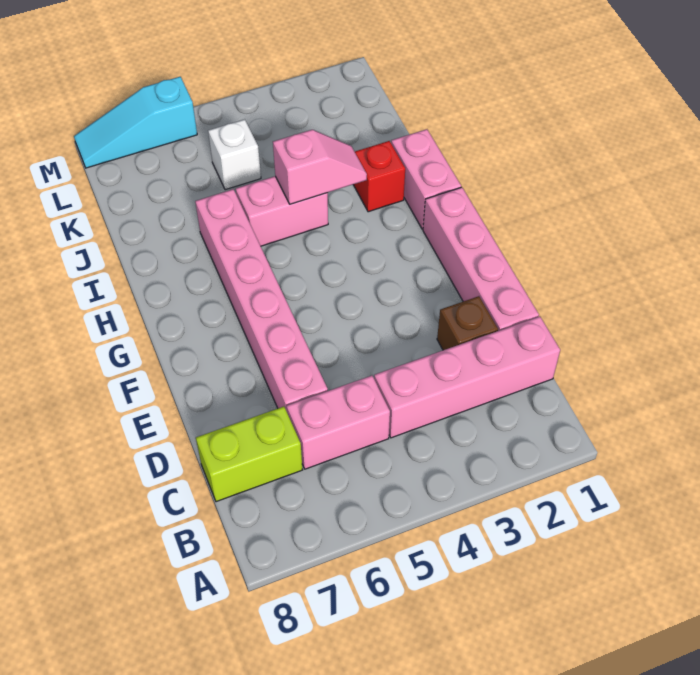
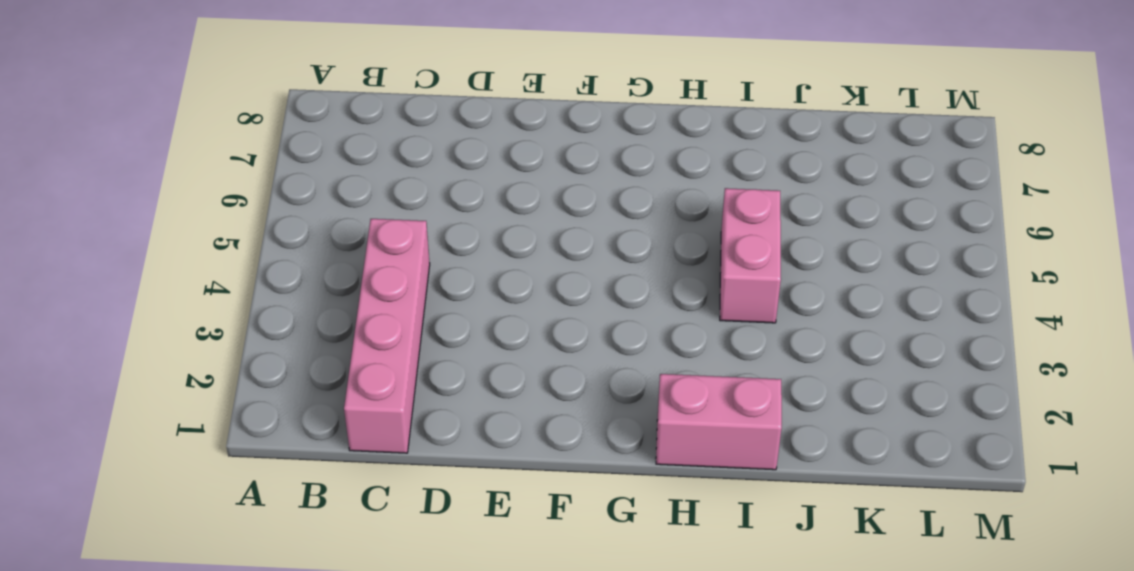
none -> pink brick C5:C6 level 1
none -> lime brick C7:C8 level 1
none -> pink brick D1:G1 level 1

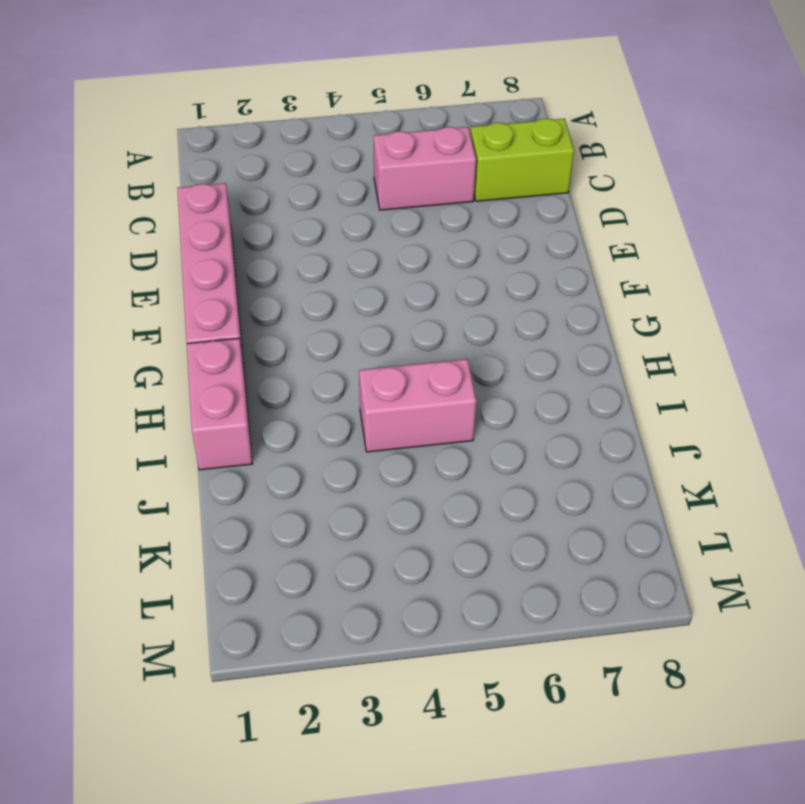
none -> pink brick C1:C4 level 1
none -> brown brick D2 level 1
none -> pink brick D6:I6 level 1

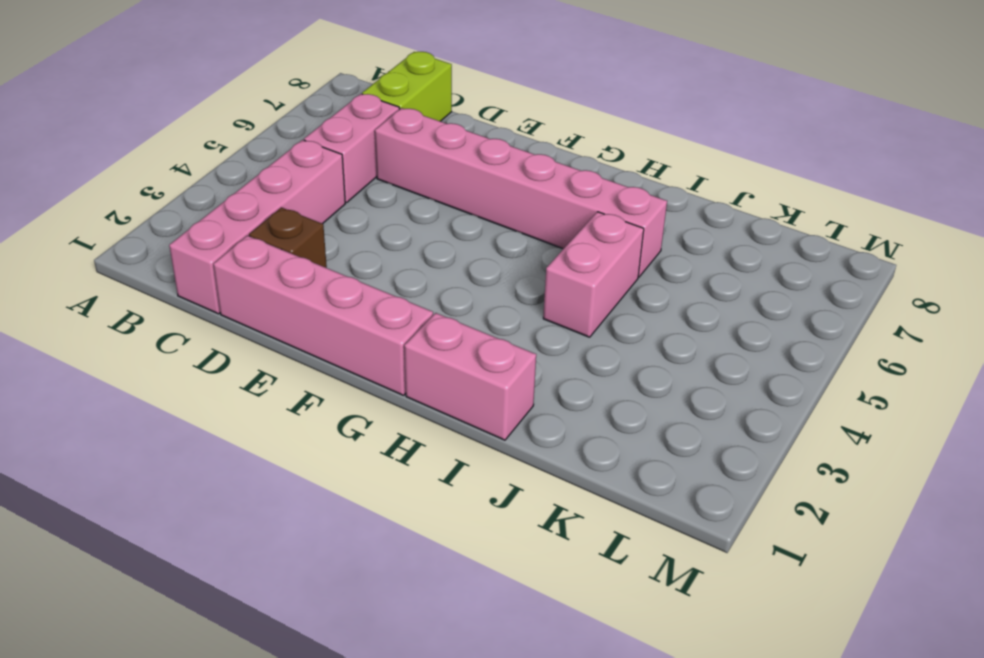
none -> red brick I2 level 1
none -> white brick K5 level 1
none -> cyan slope M6:M8 level 1 top 6

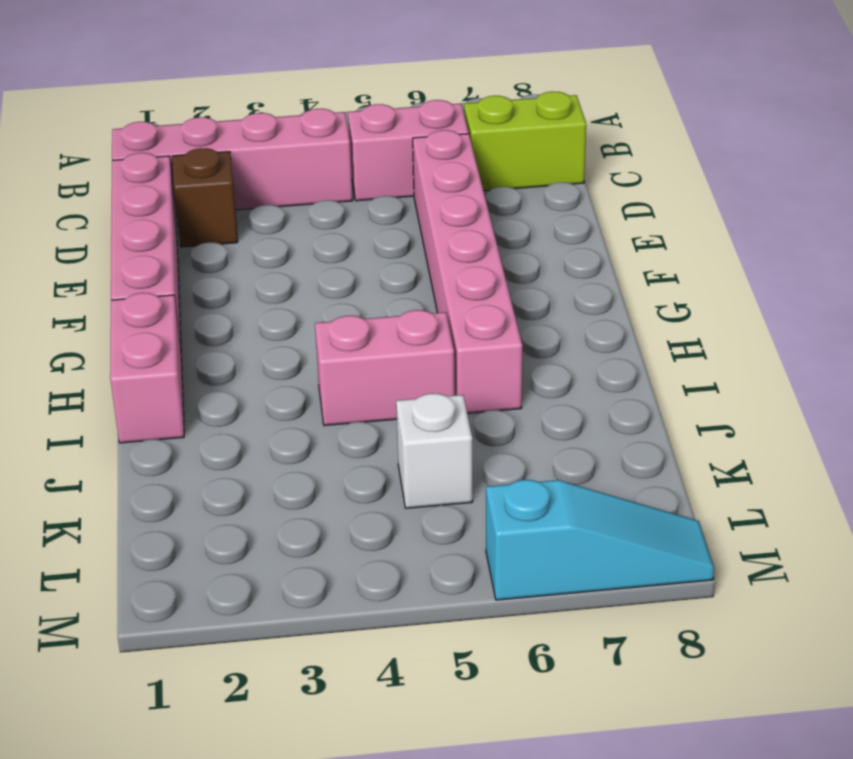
none -> red brick I2 level 1
none -> pink slope I3:I4 level 2 top 4

